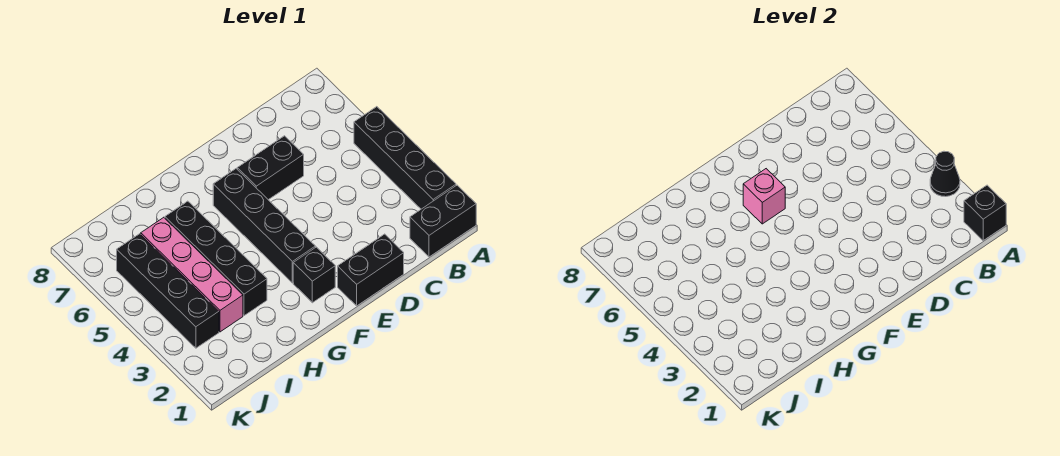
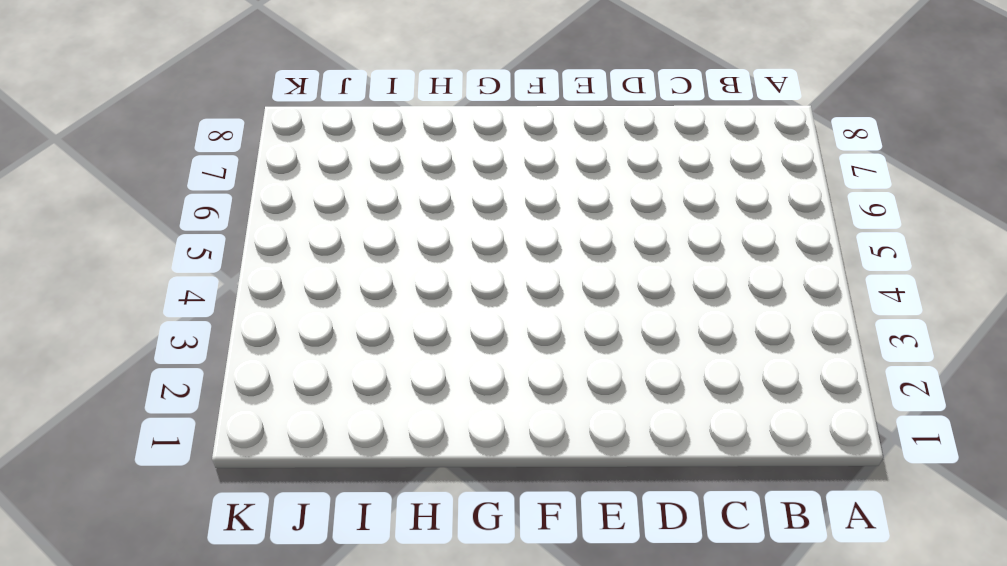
none -> black brick A1:B1 level 1
none -> black brick A2:A5 level 1
none -> black brick D1:E1 level 1

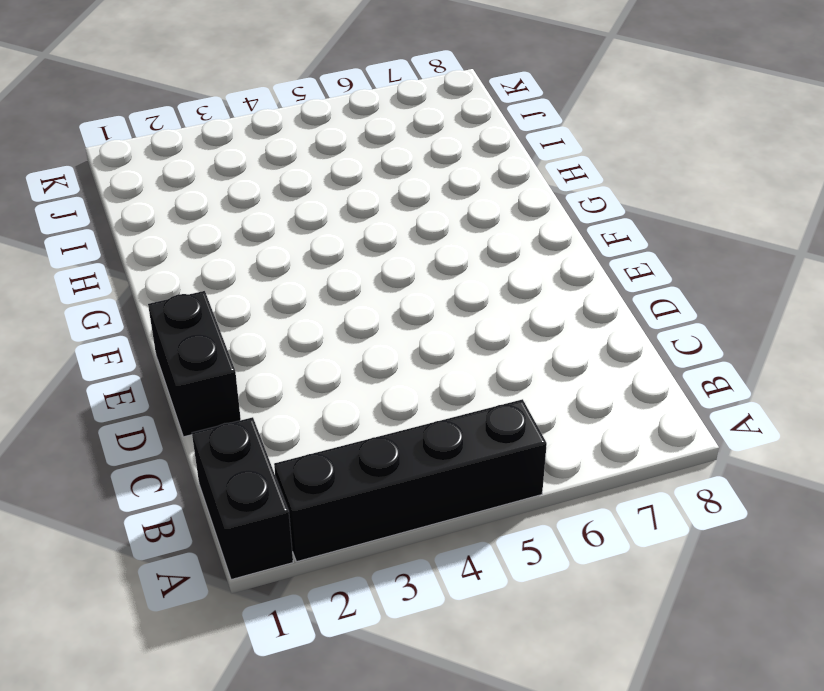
none -> black brick D6:E6 level 1
none -> black brick F2 level 1
none -> black brick F3:F6 level 1

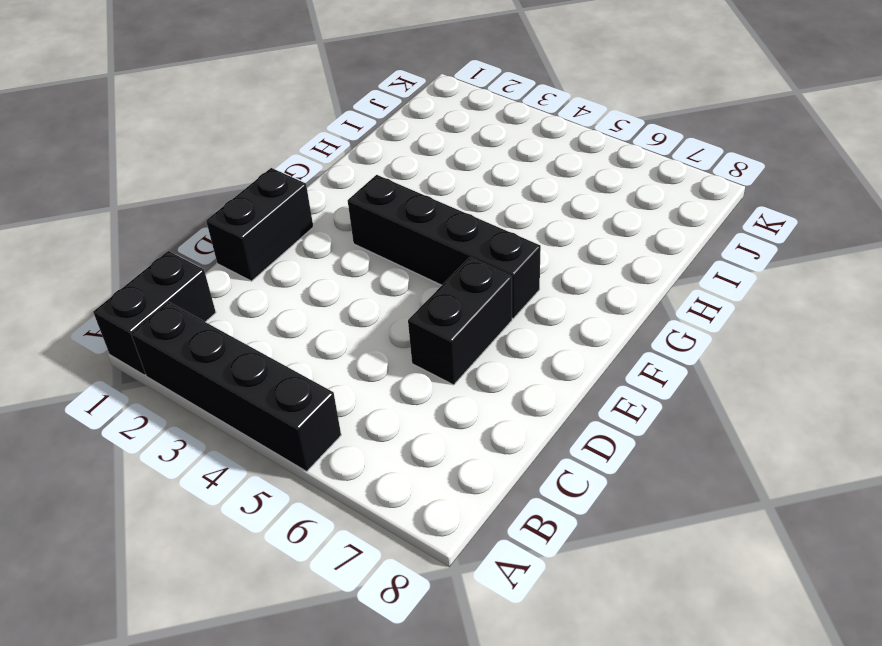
none -> black brick F2 level 1
none -> black brick H3:H6 level 1
none -> pink brick I3:I6 level 1

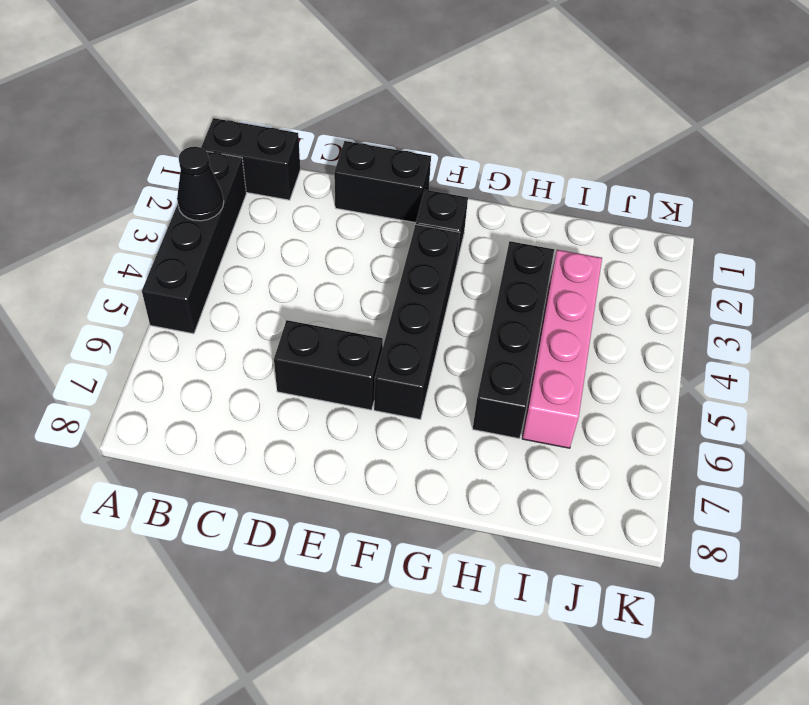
none -> black brick J3:J6 level 1
none -> black brick A1 level 2
none -> pink brick F6 level 2

